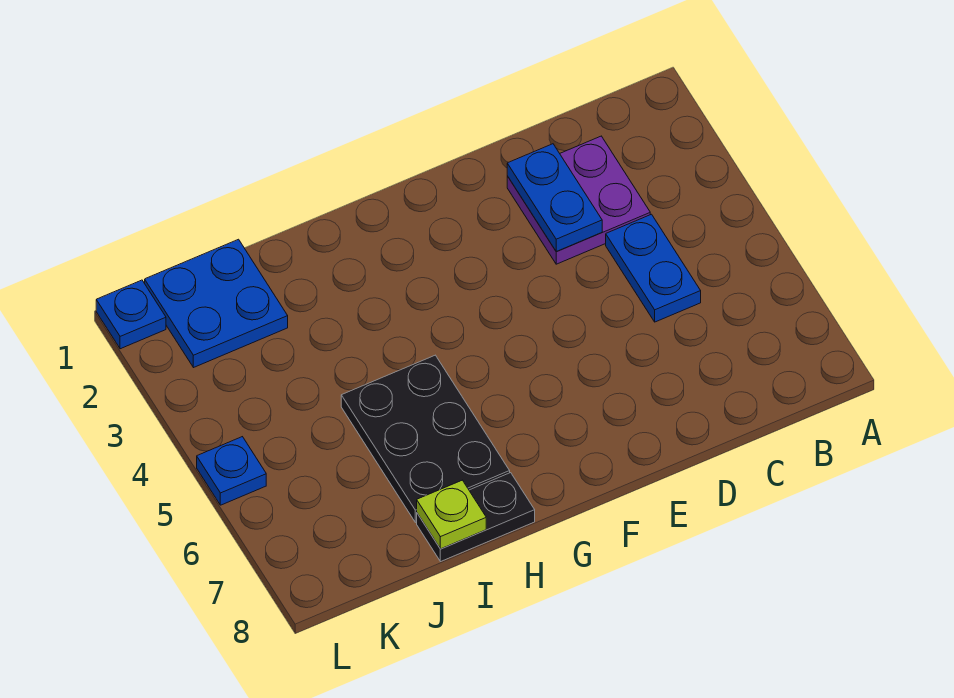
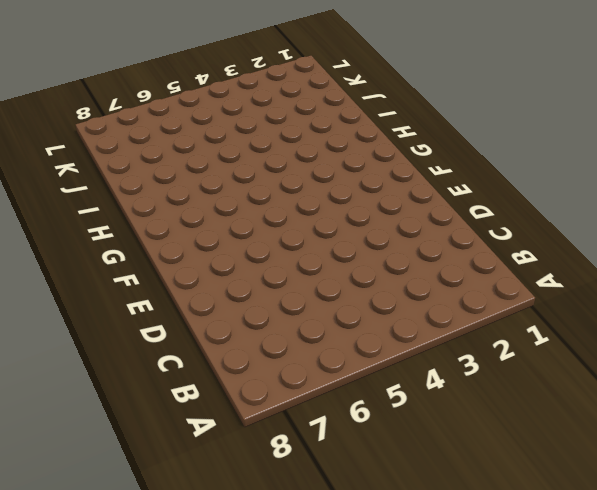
none -> purple plate C2:D3 level 1
none -> blue plate C4:C5 level 1

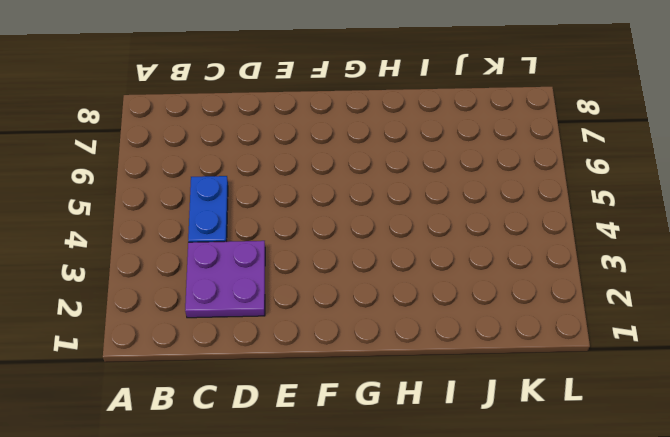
none -> black plate H5:I7 level 1
none -> black plate H8:I8 level 1

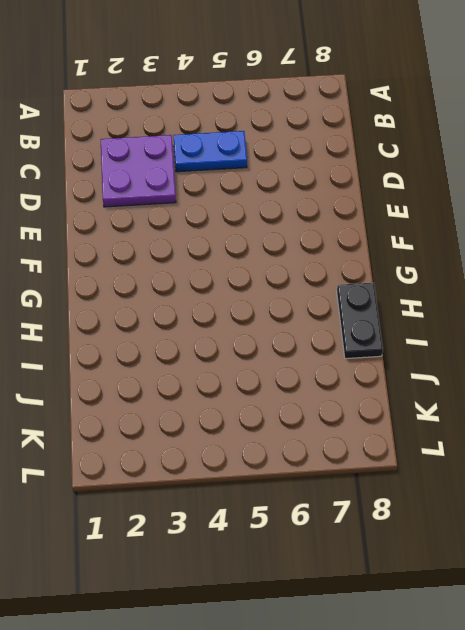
none -> black plate H5:I7 level 1
none -> blue plate J1:K2 level 1

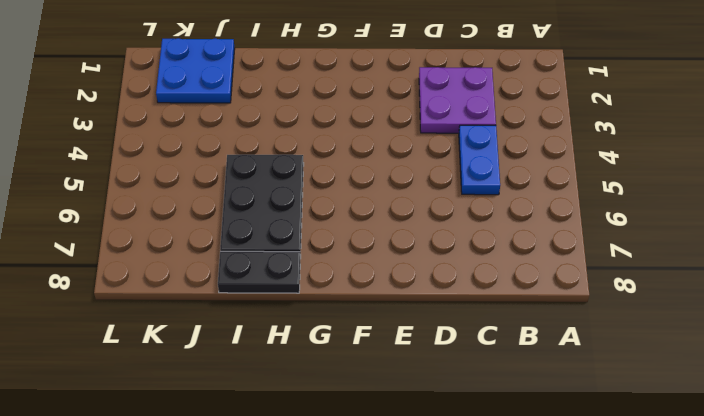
none -> blue plate L1 level 1
none -> blue plate L5 level 1

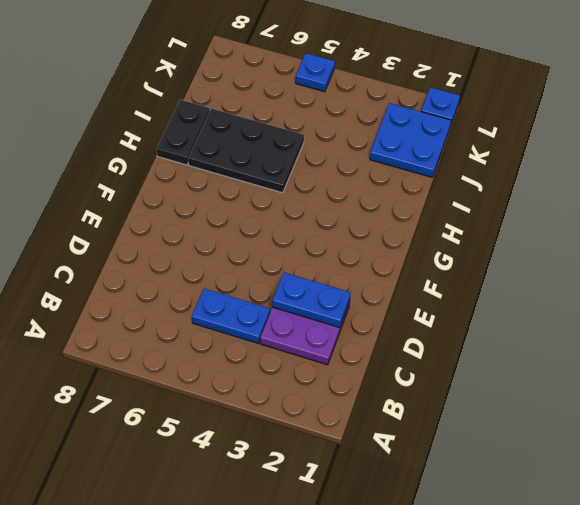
none -> lime plate I8 level 2

